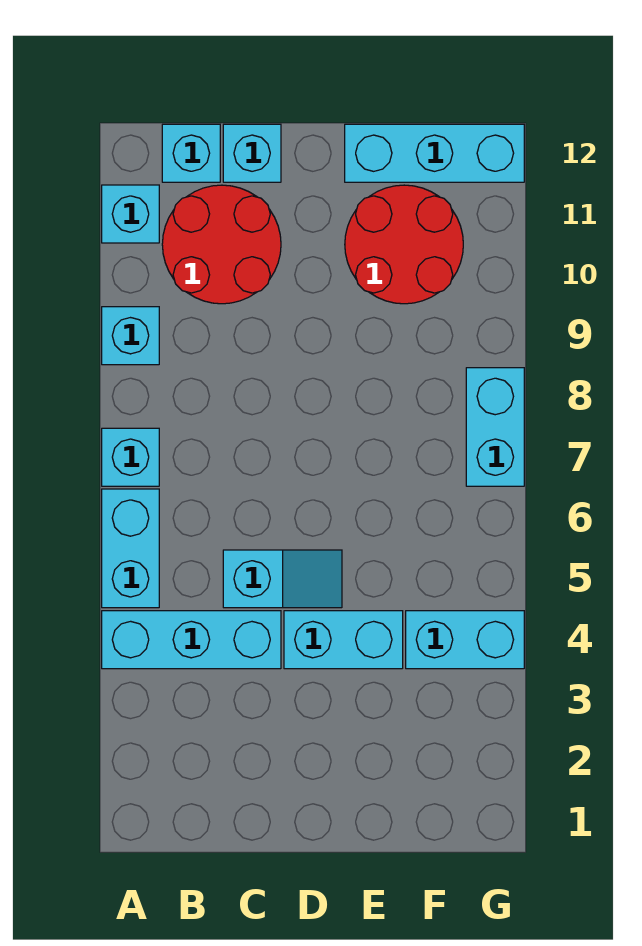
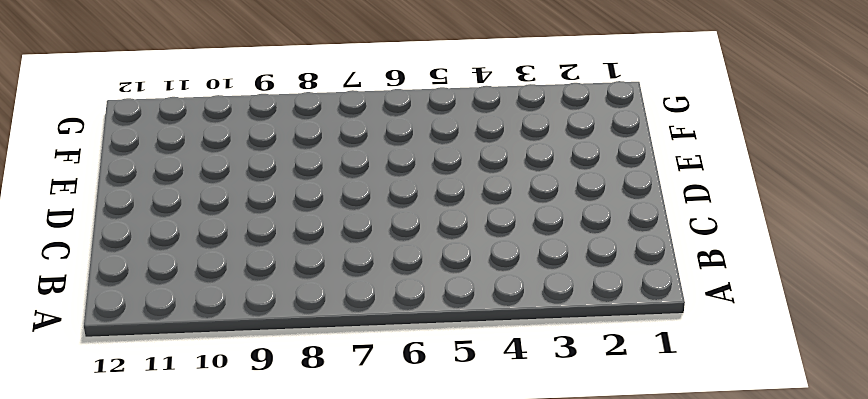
none -> cyan brick A4:C4 level 1
none -> cyan brick A5:A6 level 1
none -> cyan brick A7 level 1

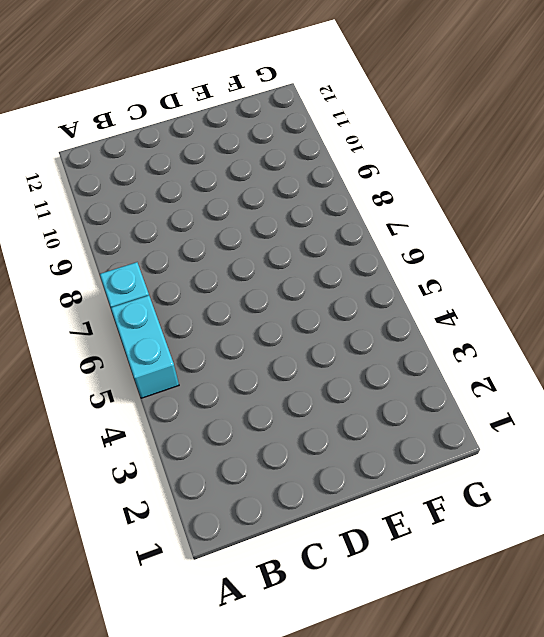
none -> cyan brick A4:C4 level 1
none -> cyan brick A9 level 1
none -> cyan brick A11 level 1

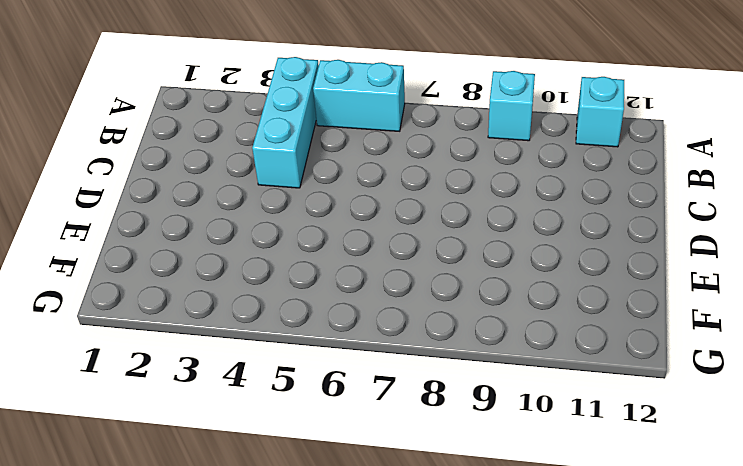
none -> cyan brick A7 level 1
none -> red round brick B10:C11 level 1
none -> cyan brick B12 level 1

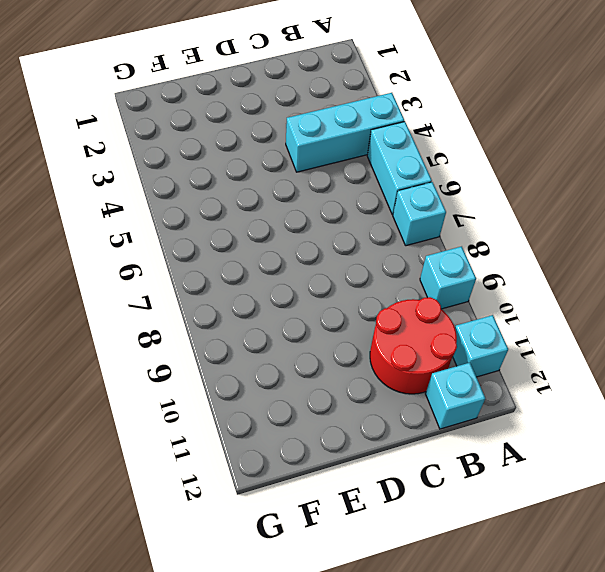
none -> cyan slope C5:D5 level 1 top C
none -> cyan brick C12 level 1
none -> cyan brick D4:E4 level 1

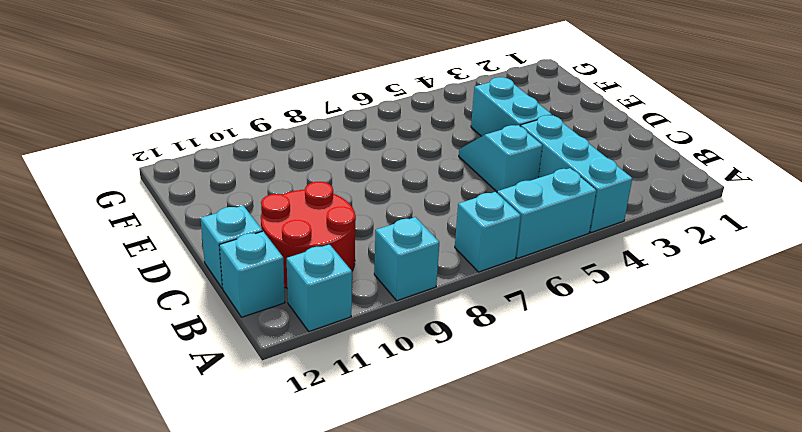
none -> red round brick E10:F11 level 1
none -> cyan brick E12:G12 level 1
none -> cyan brick F4:G4 level 1

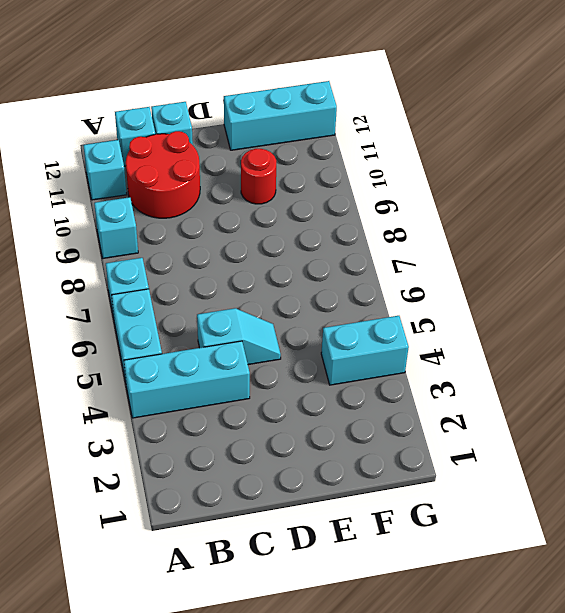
red round brick E10 level 1 -> red round brick E10:F11 level 1
none -> cyan brick D4:E4 level 1
none -> cyan brick G7:G8 level 1

